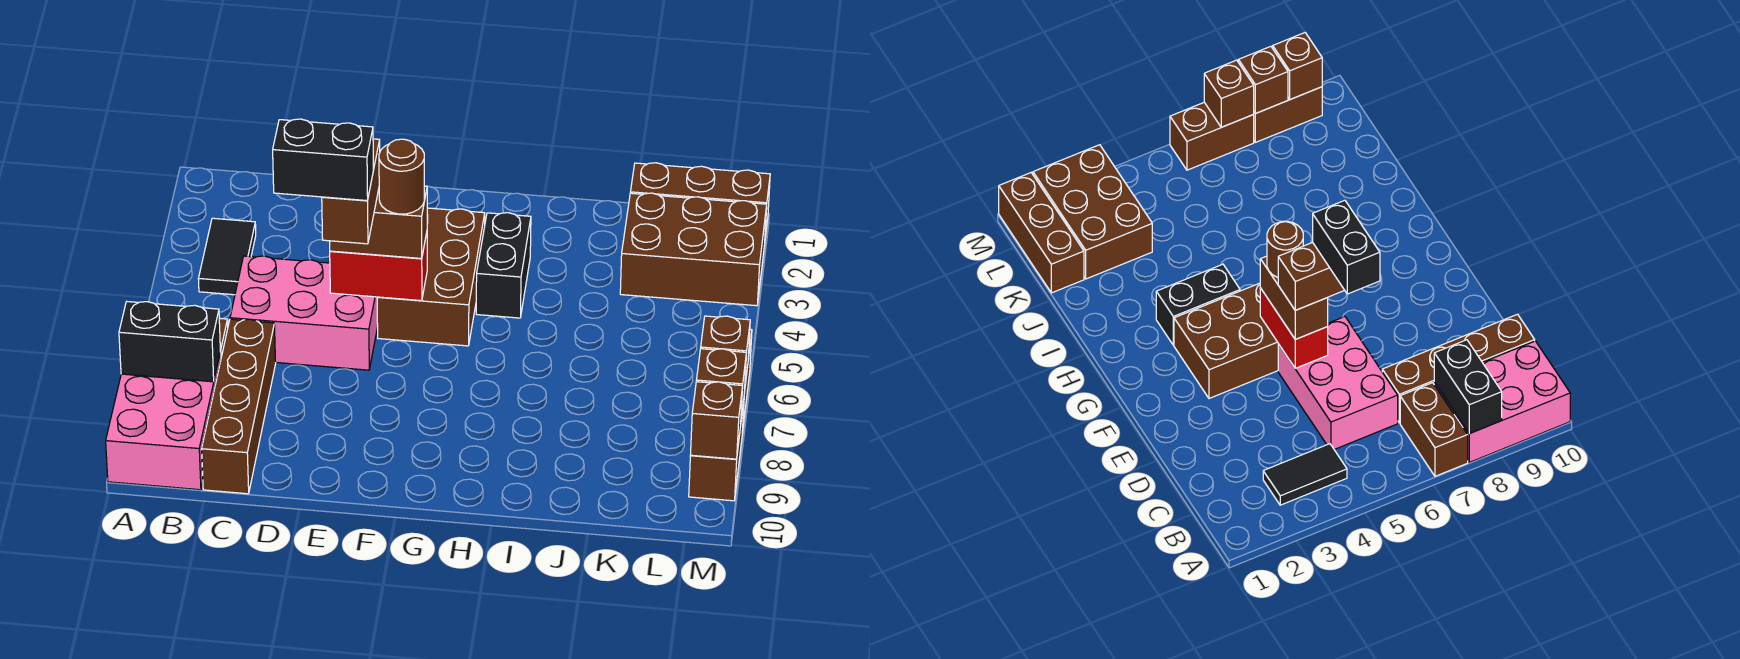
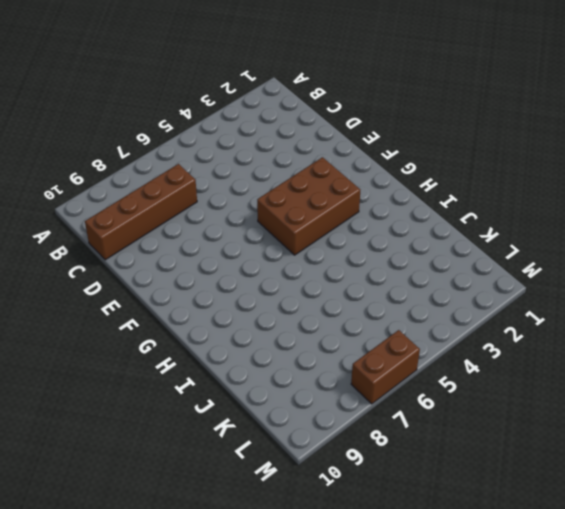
none -> brown brick A7:B7 level 1
none -> pink brick A8:B10 level 1
none -> black tile B3:B4 level 1

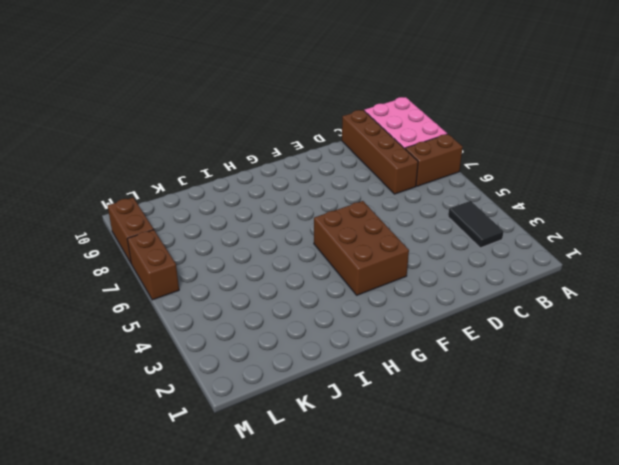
none -> pink brick C5:E6 level 1
none -> black brick H3:H4 level 1
none -> brown brick K1:M1 level 1

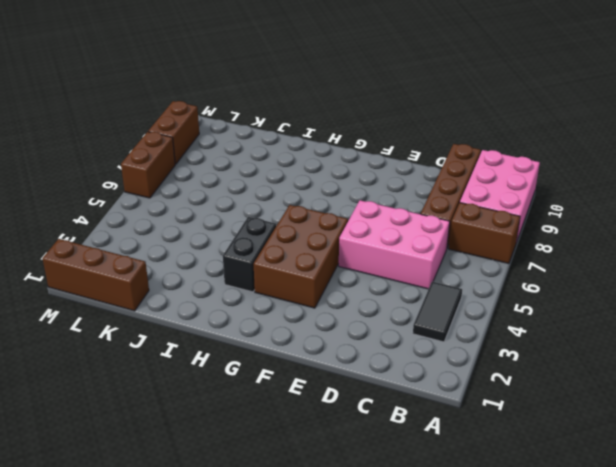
none -> brown brick K2:M3 level 1
none -> black brick A8:B8 level 2
none -> red brick E5:F5 level 2

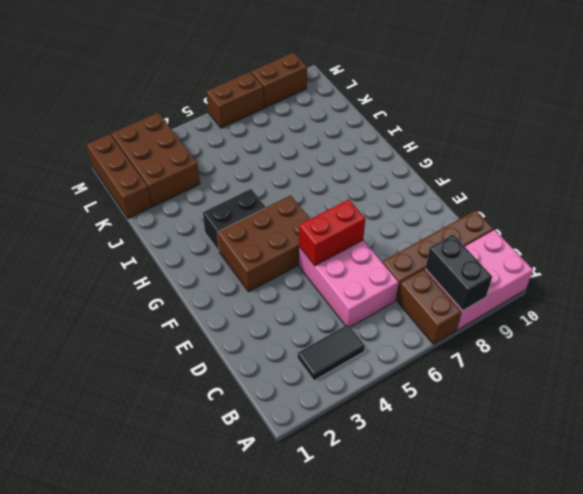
red brick E5:E6 level 2 -> red brick E5:F5 level 2
none -> brown brick M7 level 2
none -> brown brick M8 level 2
none -> brown brick M9 level 2

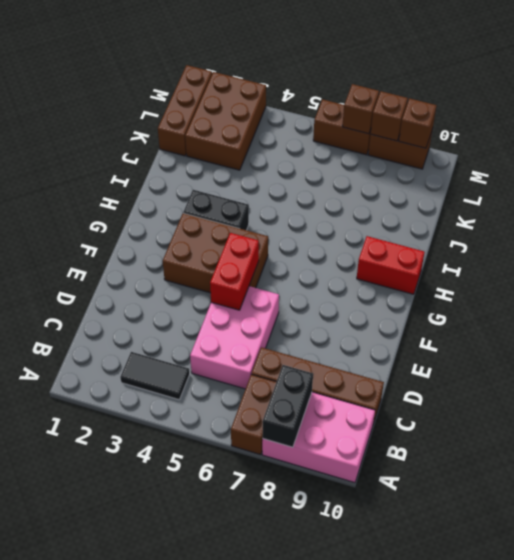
red brick H9:H10 level 1 -> none
none -> brown brick E5:F5 level 3
none -> brown brick E5:E6 level 4
none -> brown round brick F5 level 4

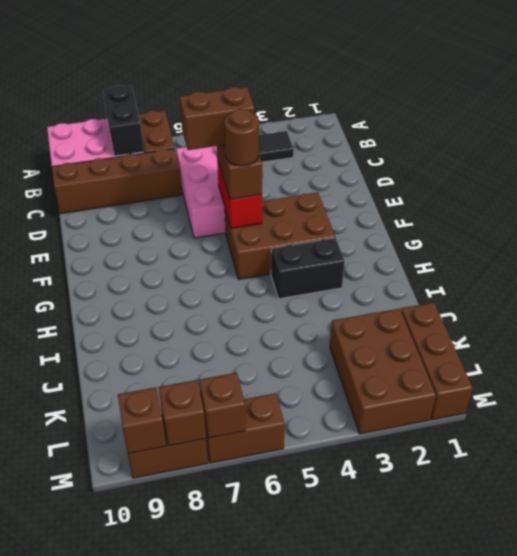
none -> black brick D6:E6 level 5

